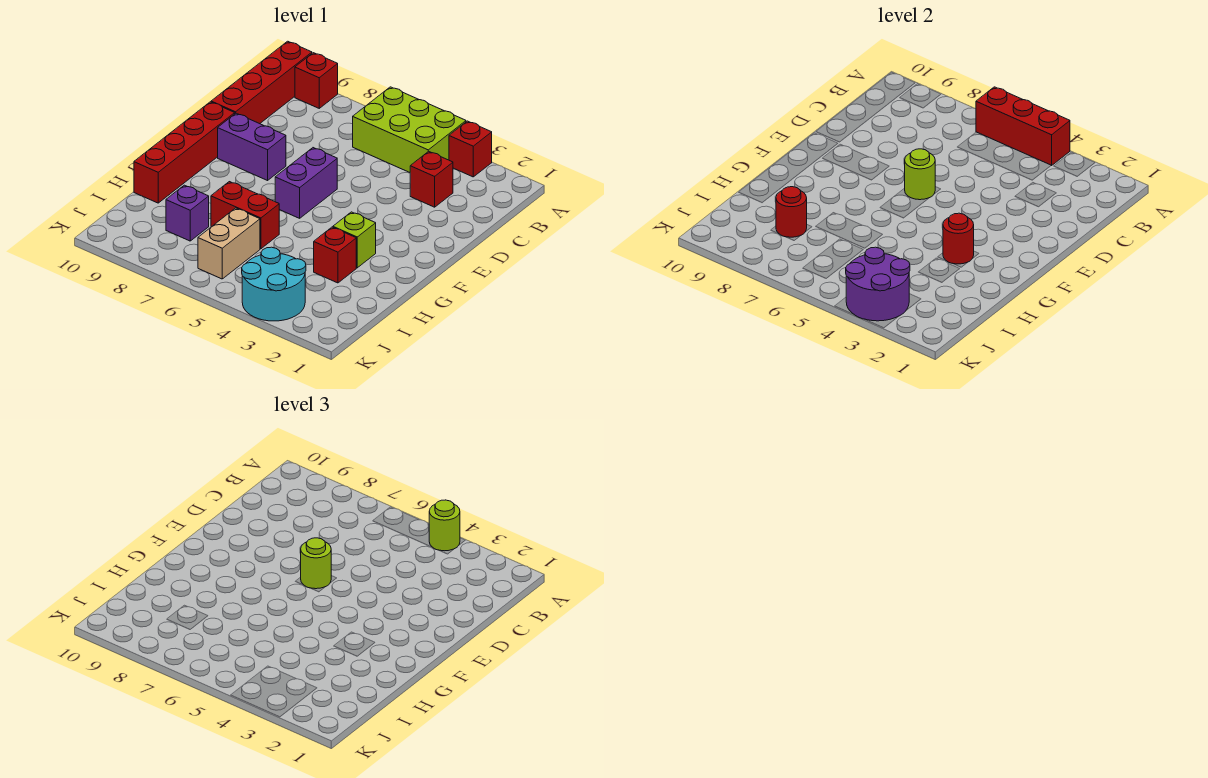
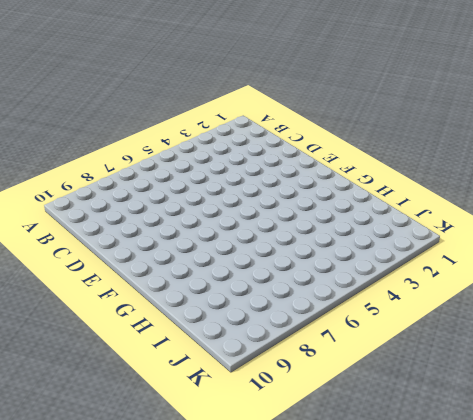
none -> red brick A3 level 1
none -> lime brick A4:B6 level 1
none -> red brick A9 level 1

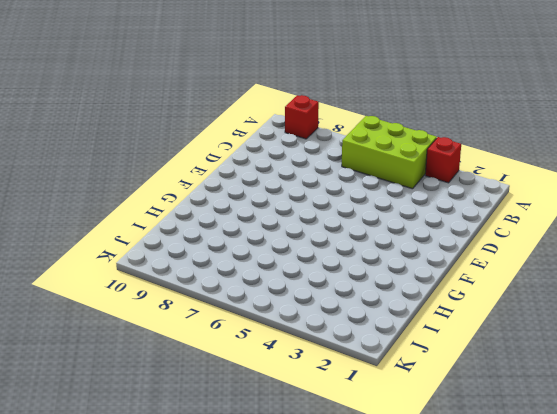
none -> red brick A10:D10 level 1
none -> red brick C3 level 1
none -> purple brick E6:F6 level 1

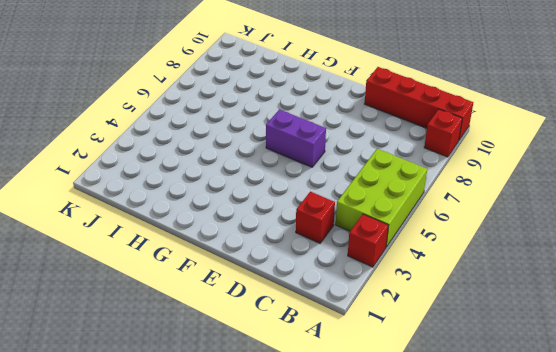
none -> purple brick E8:E9 level 1
none -> red brick E10:H10 level 1
none -> lime brick G3 level 1

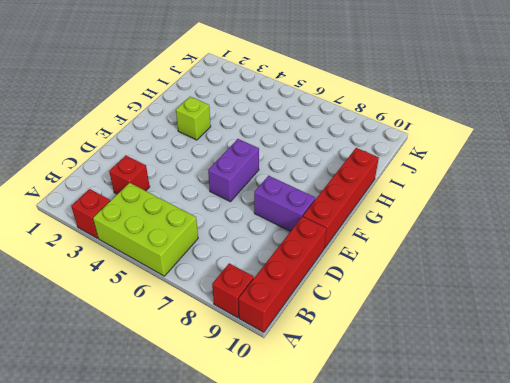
none -> red brick H3 level 1
none -> red brick H6:H7 level 1
none -> tan brick I6:J6 level 1

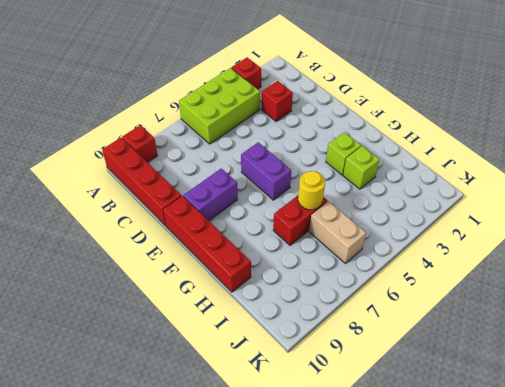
lime brick H3 level 1 -> red brick H3 level 1
yellow round brick H6 level 2 -> none
none -> purple brick I8 level 1
none -> cyan round brick J3:K4 level 1
none -> red brick A4:A6 level 2

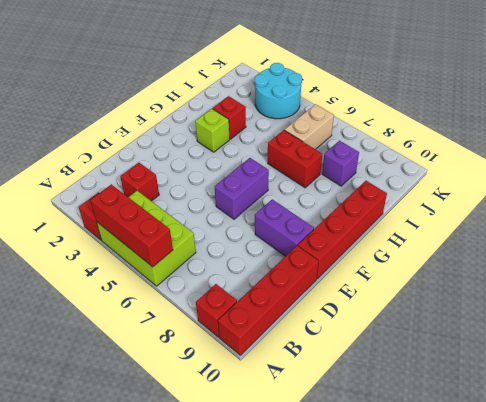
none -> lime round brick E6 level 2
none -> red round brick G3 level 2
none -> red round brick I8 level 2

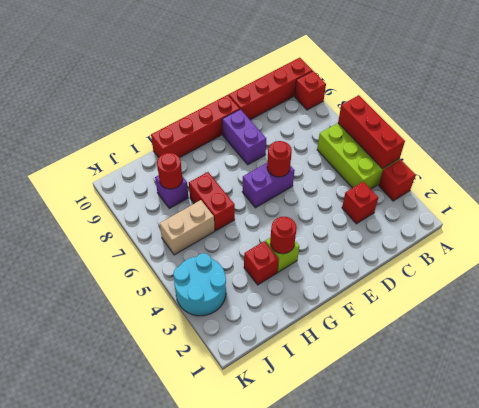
red round brick E6 level 2 -> lime round brick E6 level 2
none -> purple round brick J3:K4 level 2
none -> lime round brick A4 level 3
none -> lime round brick E6 level 3

